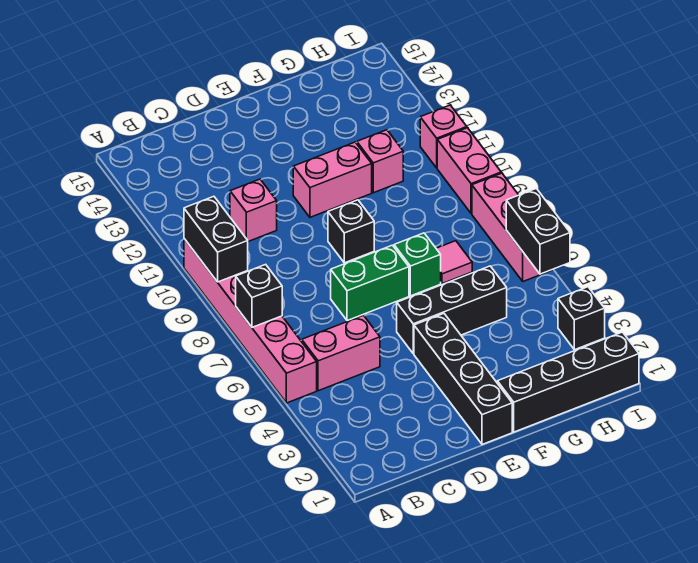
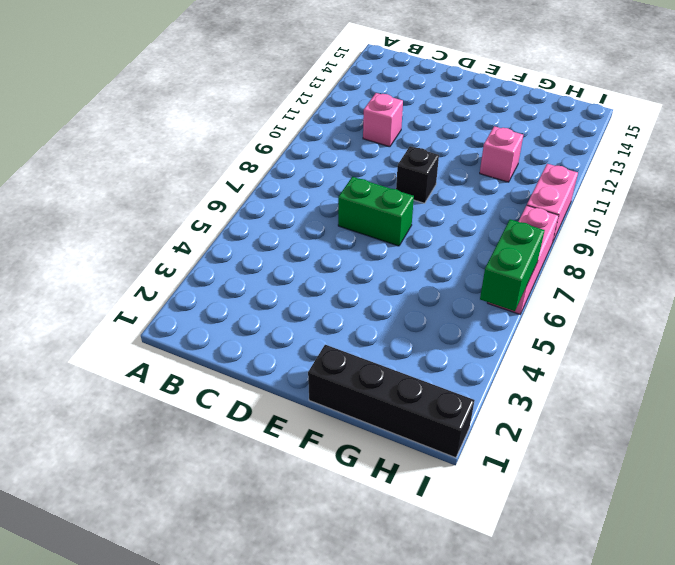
green brick I5:I6 level 2 -> black brick I5:I6 level 2
none -> pink brick A5:A10 level 1
none -> pink brick B5:C5 level 1
none -> black brick E1:E4 level 1

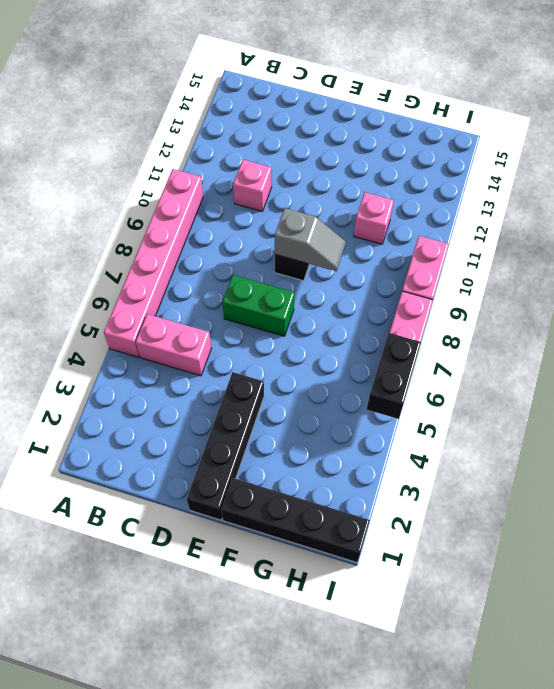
grey slope E9:F9 level 2 top E -> none
none -> black brick E5:G5 level 1
none -> pink brick E11:F11 level 1
none -> green brick F7 level 1

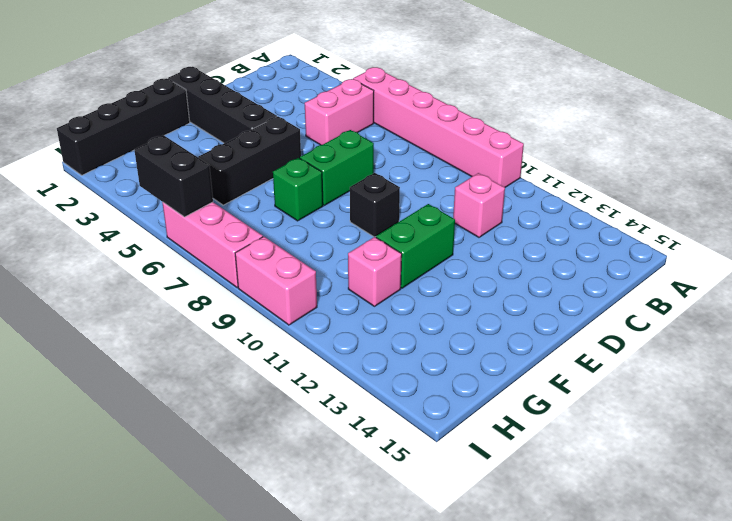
green brick E11:F11 level 1 -> pink brick E11:F11 level 1
none -> pink tile G7 level 1
none -> black brick I3 level 1
none -> pink brick I11 level 1

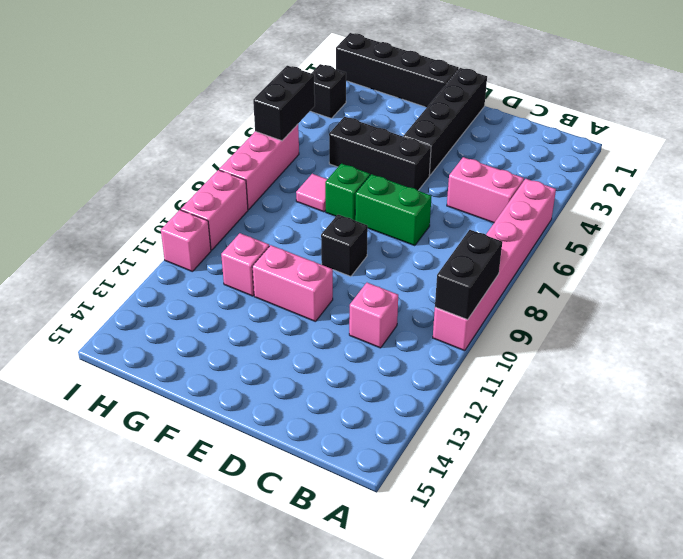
none -> black brick A7 level 2

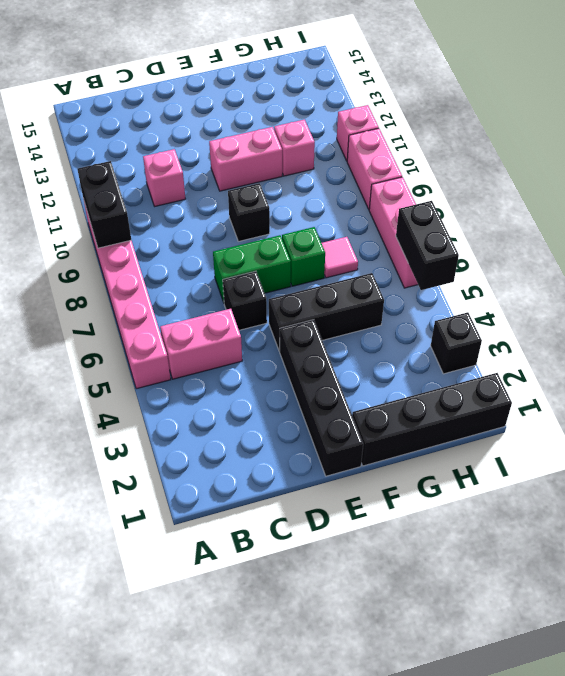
black brick D6 level 1 -> black brick A7 level 2

